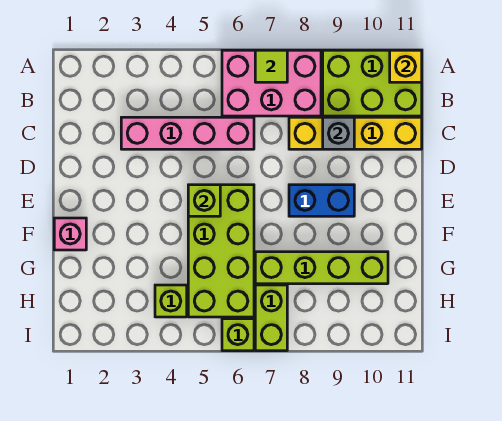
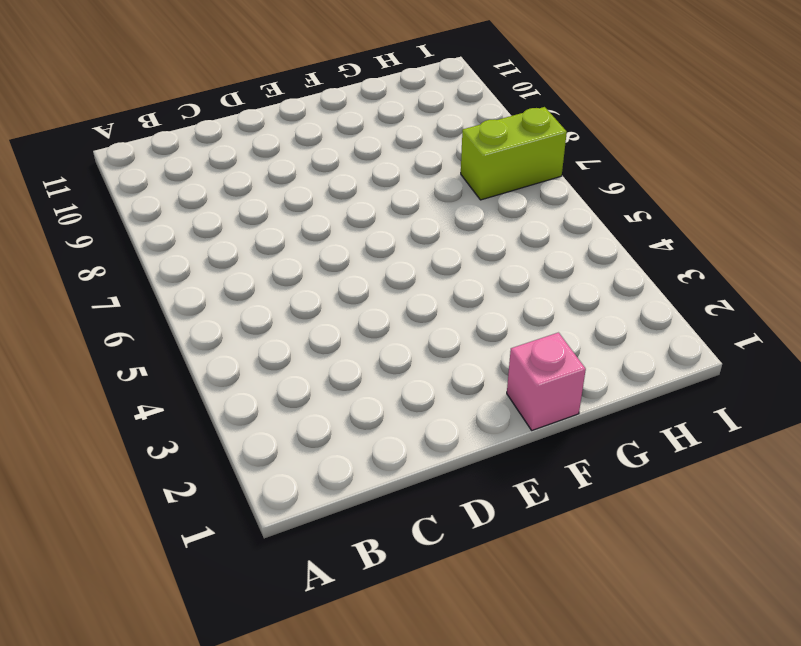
none -> pink brick A6:B8 level 1
none -> lime brick A9:B11 level 1
none -> pink brick C3:C6 level 1

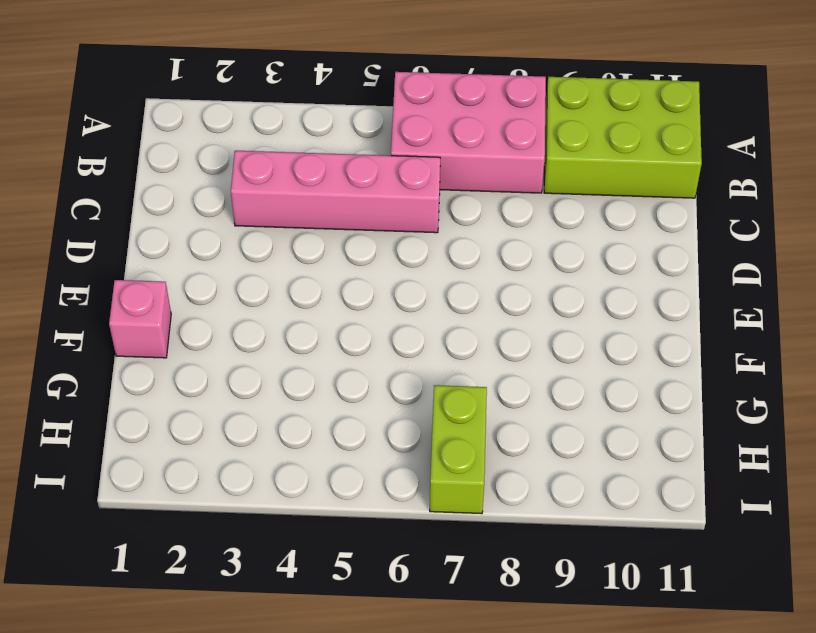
none -> yellow brick C8:C11 level 1
none -> lime brick E5:H6 level 1
none -> blue brick E8:E9 level 1

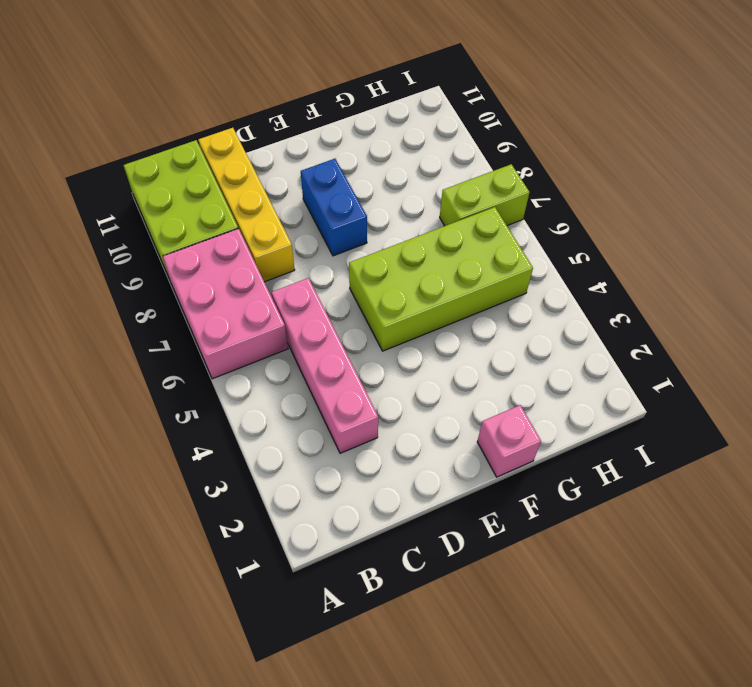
none -> lime brick G7:G10 level 1
none -> lime brick H4 level 1
none -> lime brick I6 level 1

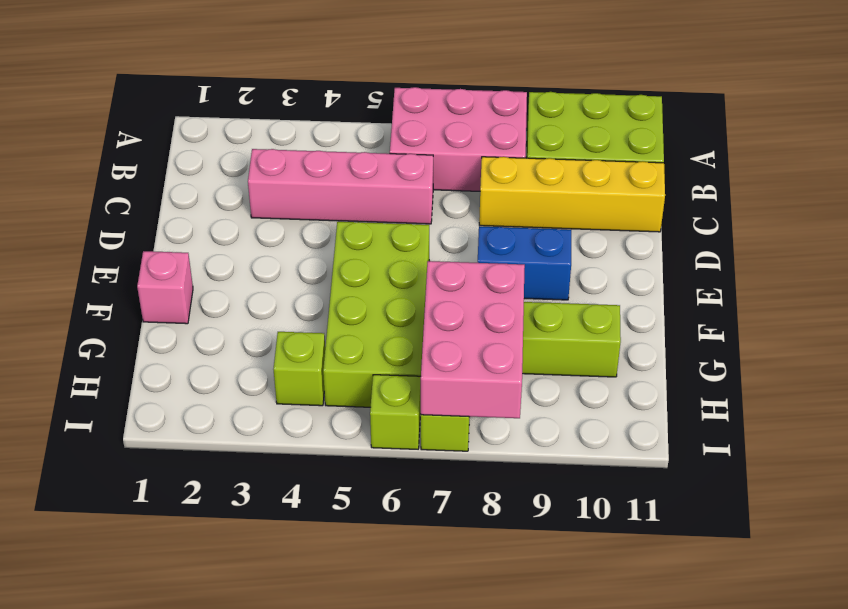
pink brick G7:I8 level 2 -> none
none -> lime tile A7 level 2
none -> yellow brick A11 level 2
none -> grey brick C9 level 2

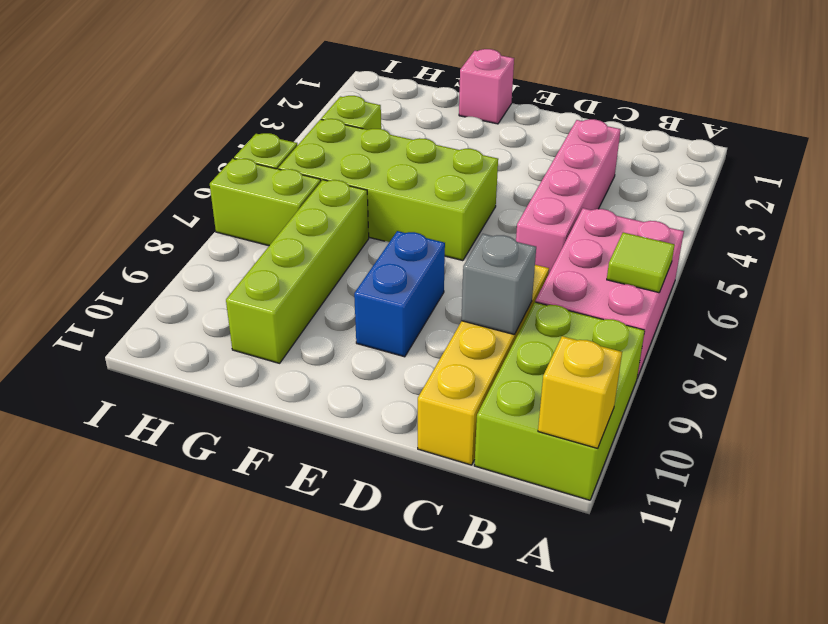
none -> lime brick E5 level 2

